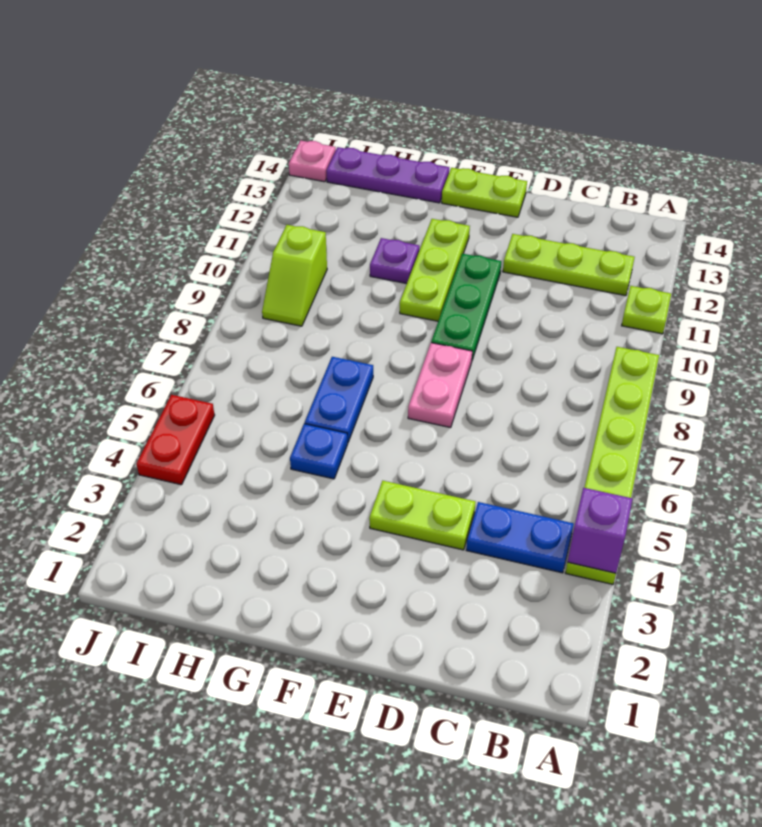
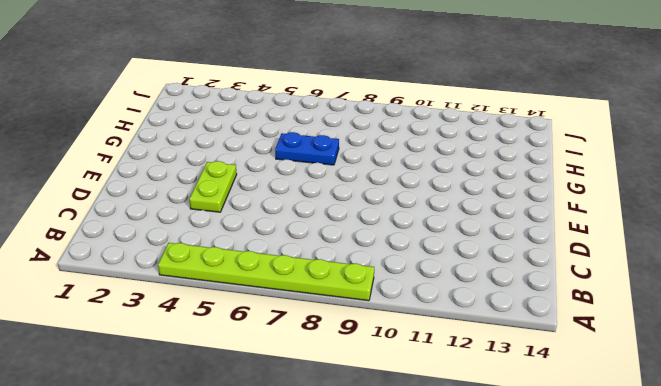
none -> lime plate A11 level 1
none -> blue plate B4:C4 level 1
none -> lime plate B12:D12 level 1

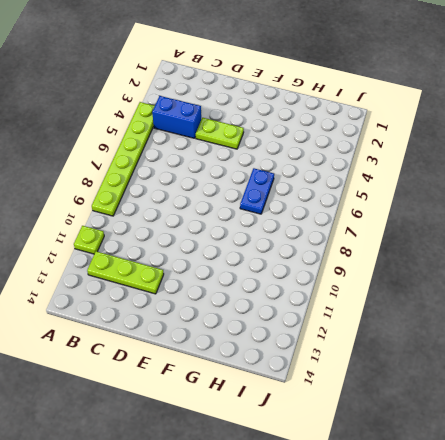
blue brick B4:C4 level 1 -> blue plate B4:C4 level 1
none -> pink plate E7:E8 level 1
none -> green plate E9:E11 level 1
none -> lime plate E14:F14 level 1

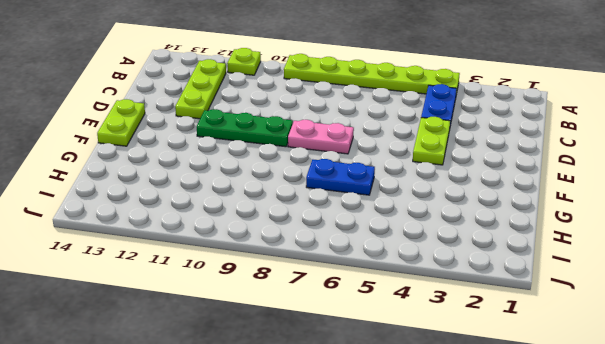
none -> lime plate F10:F12 level 1
none -> blue plate G5 level 1
none -> purple plate G11 level 1

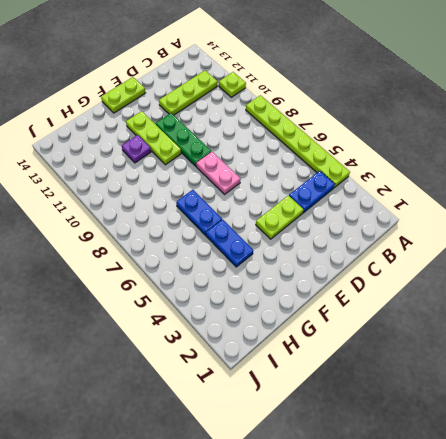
blue plate G4:G5 level 1 -> blue plate G5 level 1
none -> purple plate G14:I14 level 1
none -> lime slope I9:I10 level 1 top 10
none -> red plate J4:J5 level 1

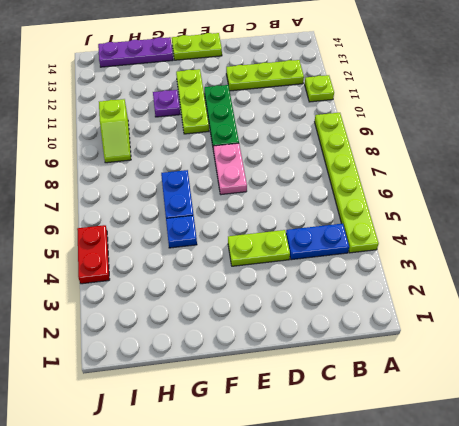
none -> pink plate J14 level 1
none -> purple brick A4 level 2

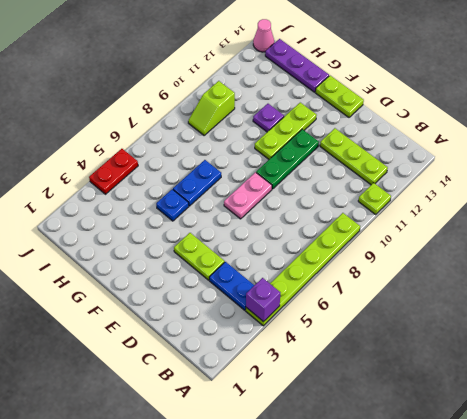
pink cone J14 level 1 -> pink plate J14 level 1

